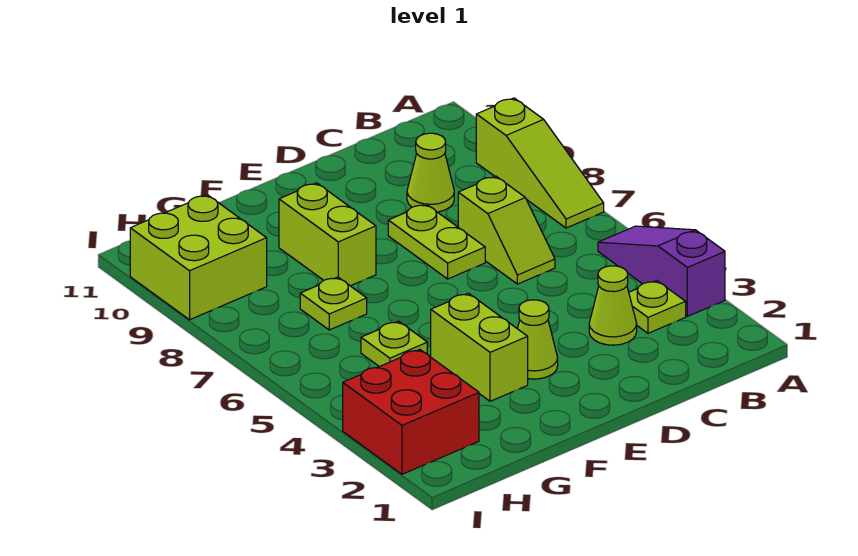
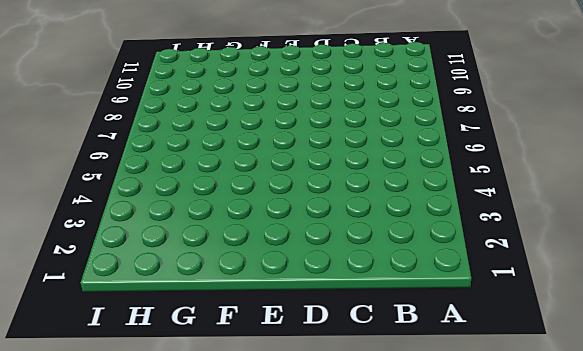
none -> purple slope A3:A5 level 1 top 3
none -> lime slope A7:A9 level 1 top 9
none -> lime plate B3 level 1

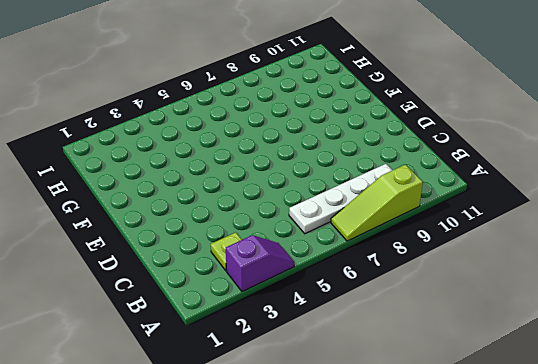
purple slope A3:A4 level 1 top 3 -> purple slope A3:A5 level 1 top 3
white plate B6:B9 level 1 -> none
none -> lime cone C3 level 1
none -> lime slope C6:C7 level 1 top 7
none -> lime cone C9 level 1

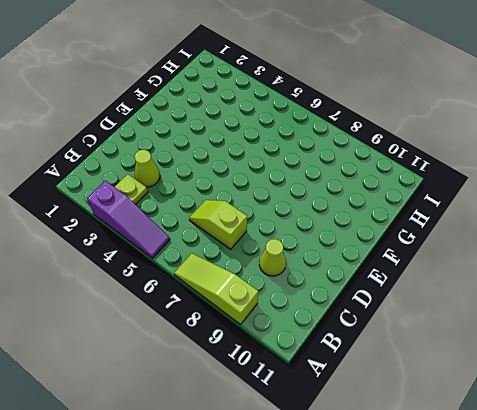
none -> lime plate D7:D8 level 1
none -> lime cone E3 level 1
none -> lime brick F3:F4 level 1

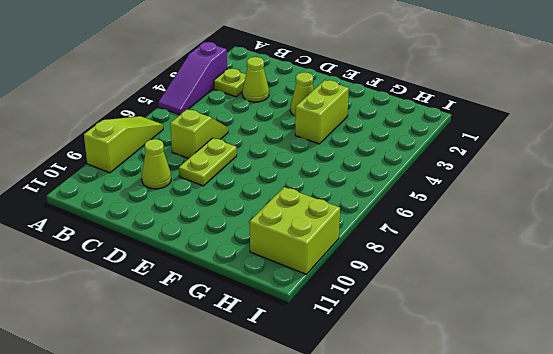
none -> lime brick F8:F9 level 1
none -> lime plate G5 level 1
none -> lime plate G7 level 1

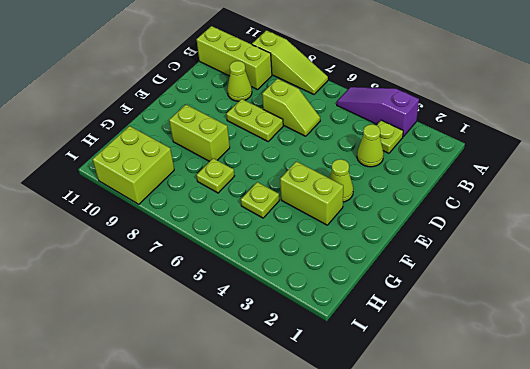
lime brick B9:B11 level 1 -> none
none -> red brick H2:I3 level 1

